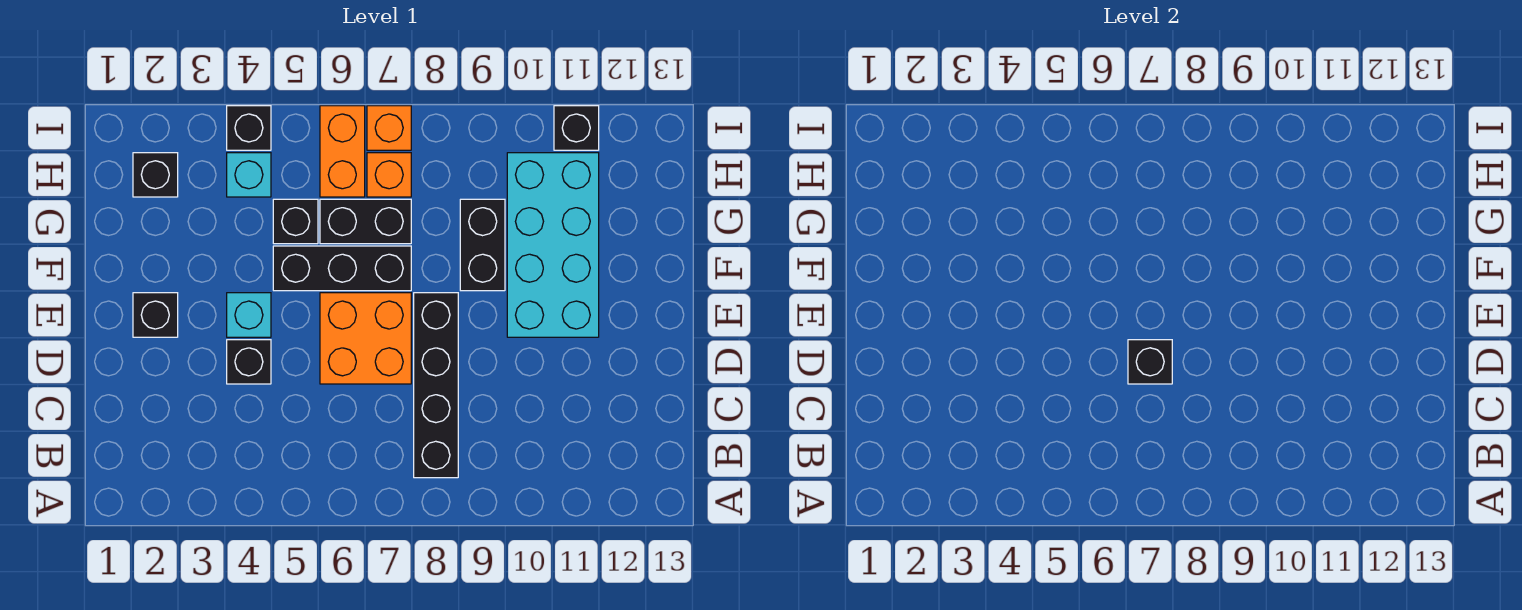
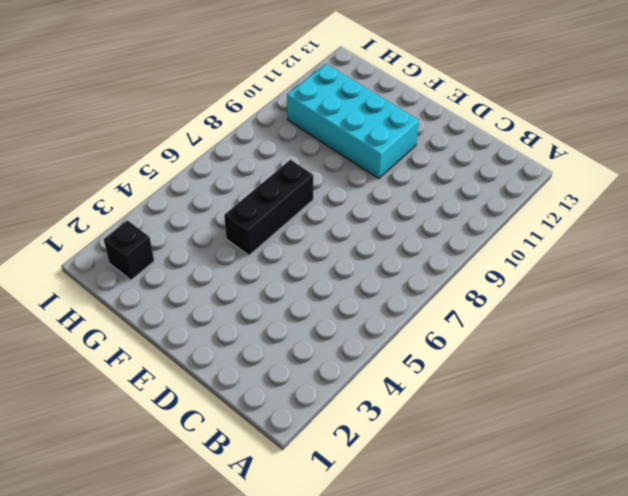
none -> black brick B8:E8 level 1
none -> black brick D4 level 1
none -> orange brick D6:E7 level 1

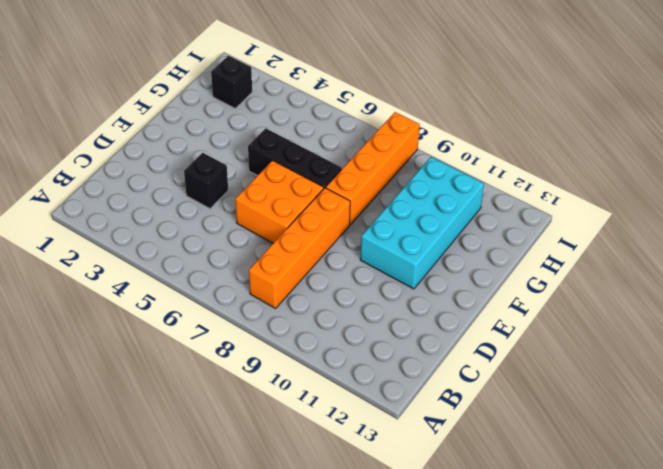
orange brick B8:E8 level 1 -> black brick B8:E8 level 1
orange brick F8:I8 level 1 -> none
none -> black brick E2 level 1
none -> cyan brick E4 level 1
none -> black brick F9:G9 level 1

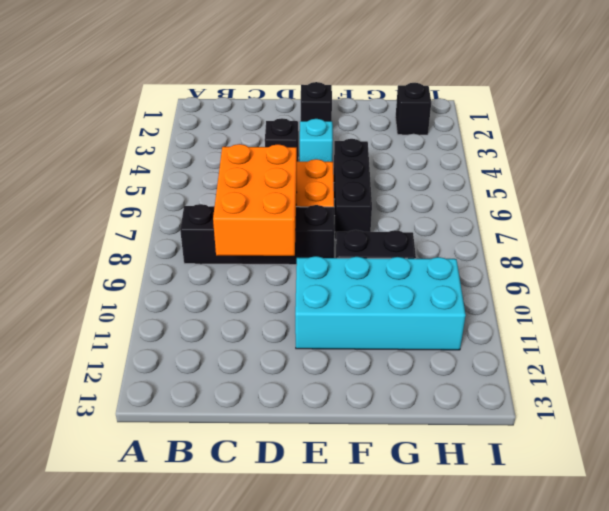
orange brick C7:D9 level 2 -> black brick D7 level 2
none -> black brick G5 level 1
none -> black brick G6:G7 level 1
none -> cyan brick H4 level 1

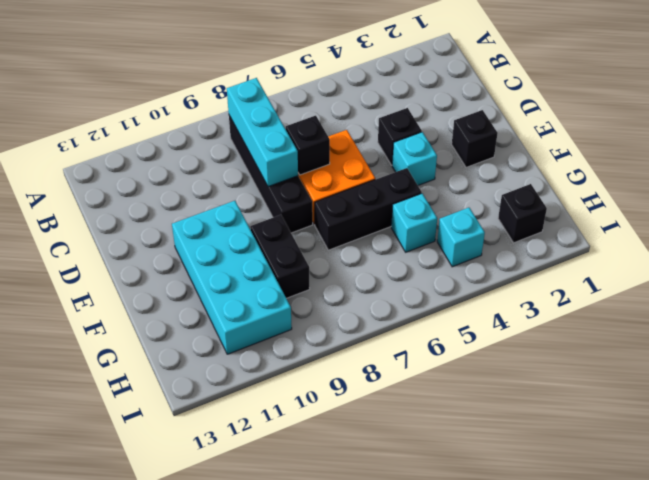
cyan brick B8:D8 level 2 -> none
cyan brick G5 level 1 -> black brick G5 level 1
none -> black brick G6:G7 level 1
none -> orange brick H6:I6 level 1
none -> orange brick H7 level 1

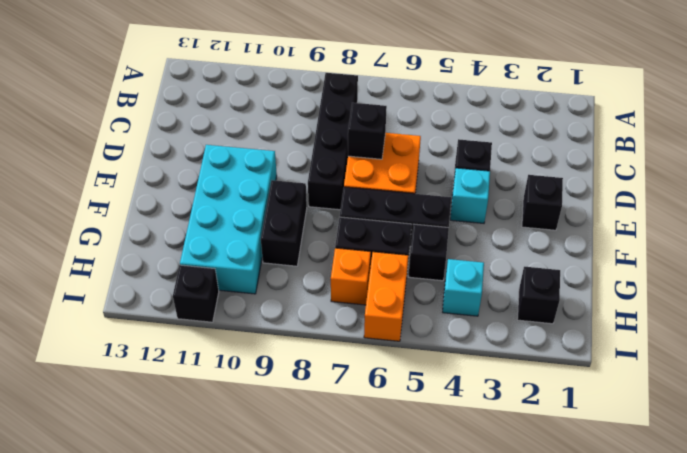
none -> black brick I4 level 1
none -> orange brick I7 level 1

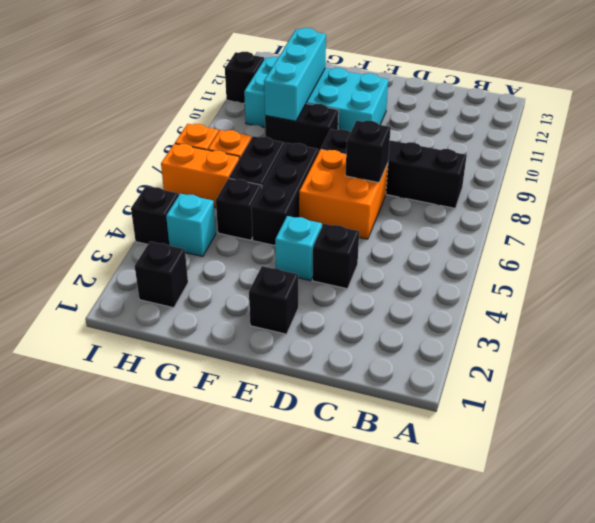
cyan brick G9:G11 level 2 -> none

